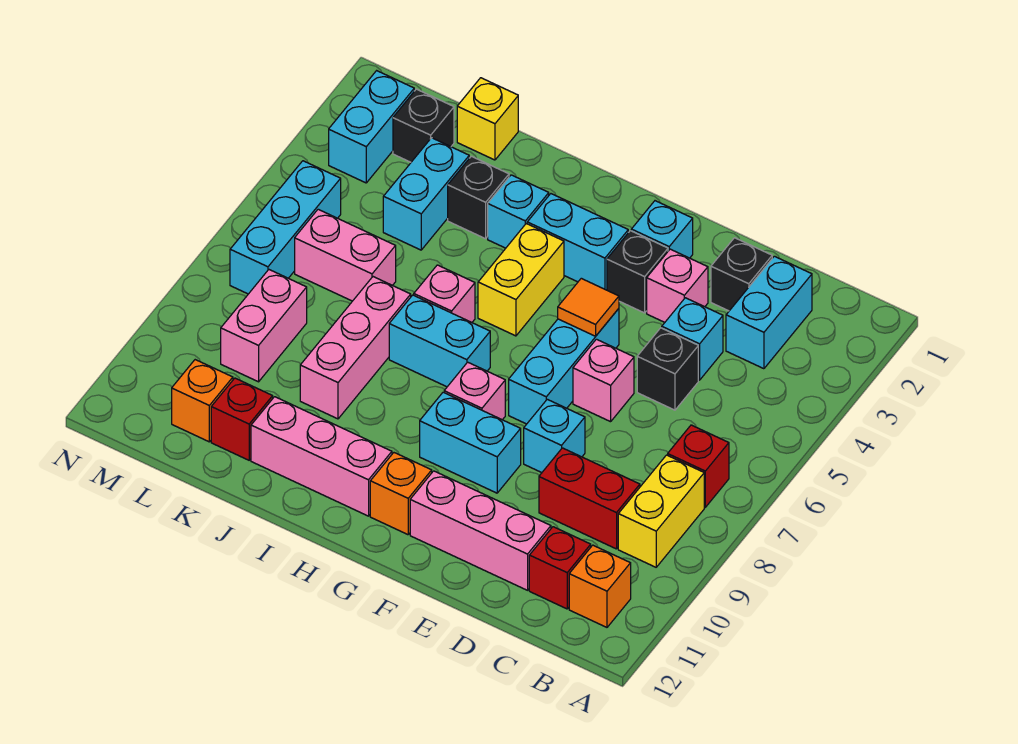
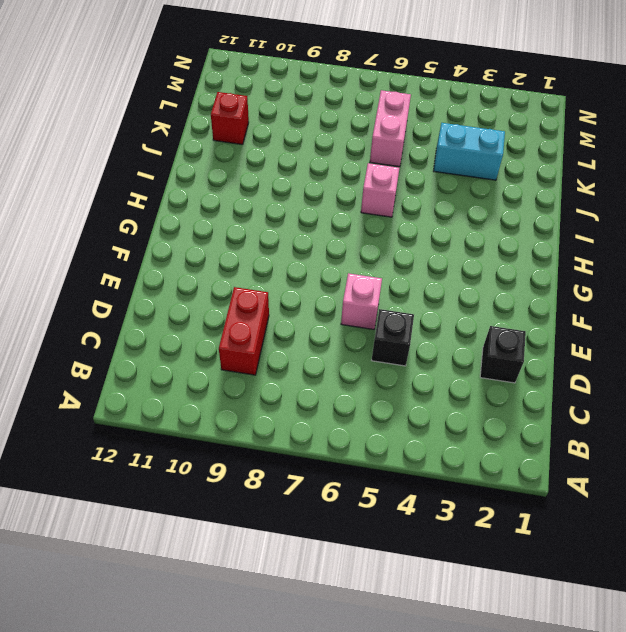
none -> red brick B7 level 1
none -> yellow brick B8:B9 level 1
none -> orange brick B11 level 1
none -> cyan brick C2:C3 level 1

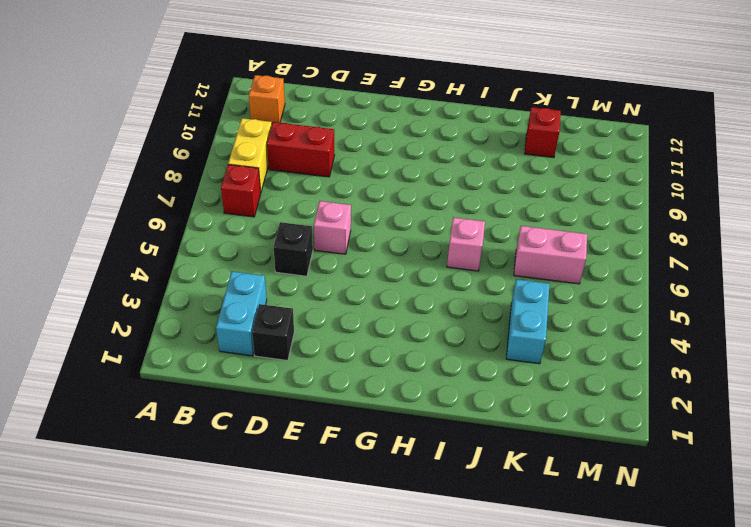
none -> red brick C11 level 1
none -> cyan brick D4 level 1
none -> pink brick D11:F11 level 1
none -> pink brick E3 level 1

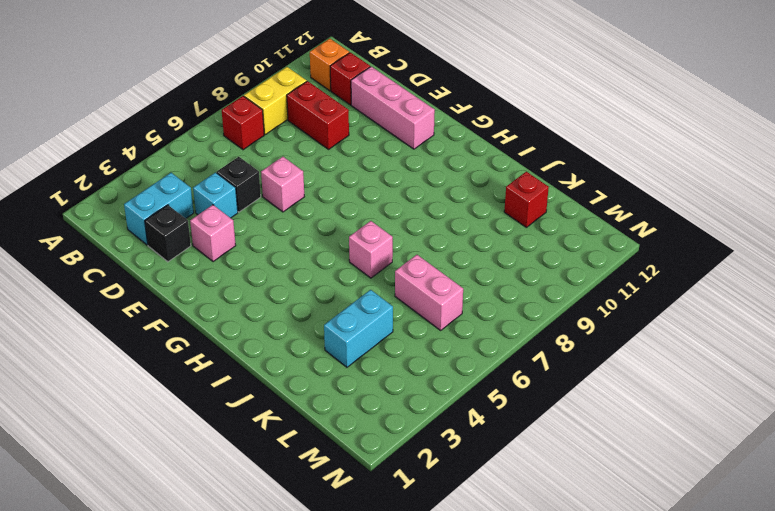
none -> cyan brick E8 level 1
none -> cyan brick F2 level 1
none -> black brick F3 level 1
none -> cyan brick F5:F7 level 1

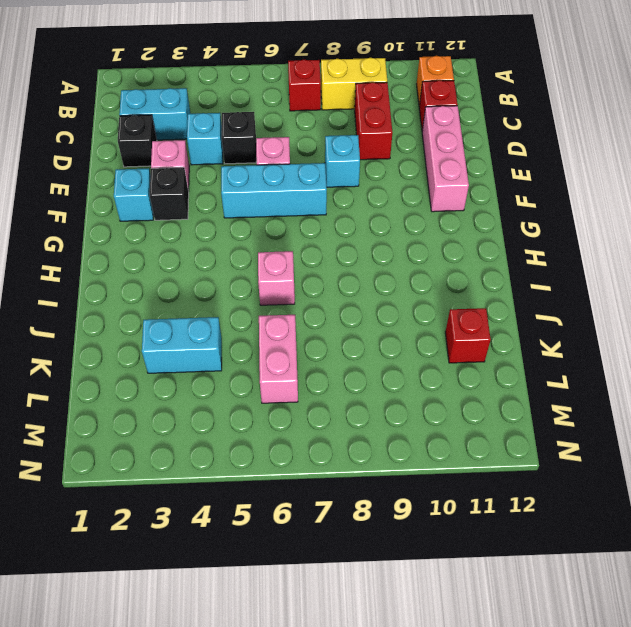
none -> cyan brick F9:G9 level 1
none -> cyan brick G3:H3 level 1
none -> pink brick G8 level 1
none -> orange brick G11 level 1

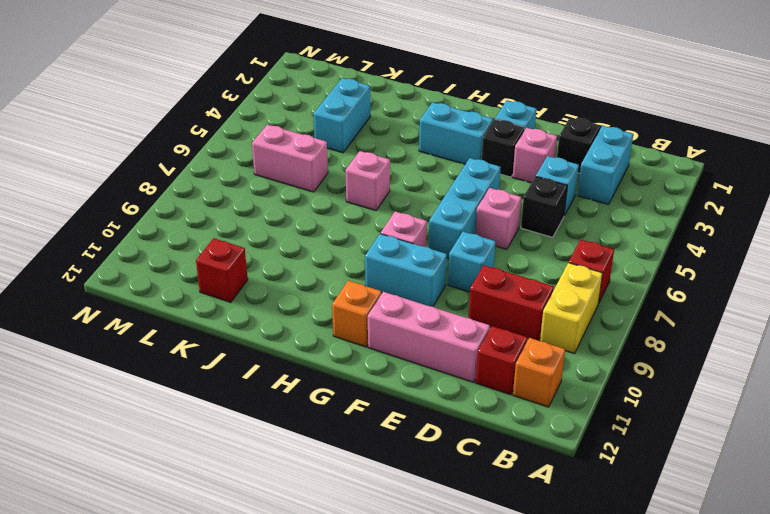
none -> yellow brick H4:H5 level 1
none -> cyan brick H7:I7 level 1
none -> pink brick H11:J11 level 1
none -> cyan brick I3 level 1

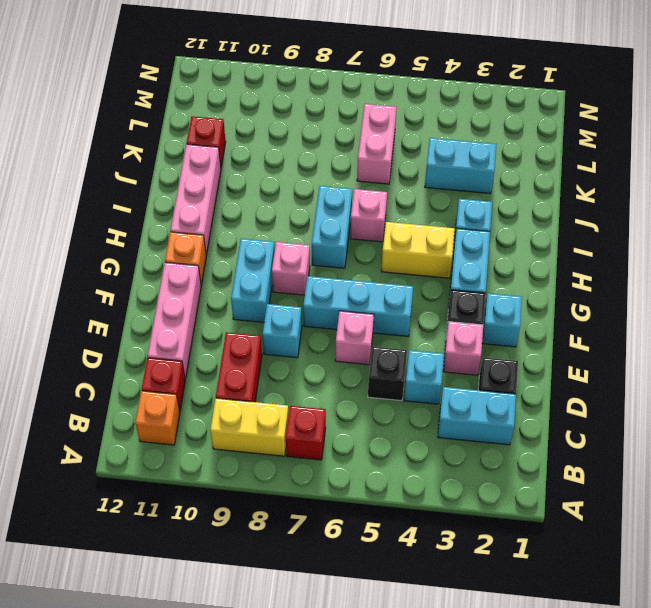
none -> black brick J3 level 1
none -> pink brick J7:J9 level 1
none -> yellow brick K1 level 1
none -> black brick L2 level 1

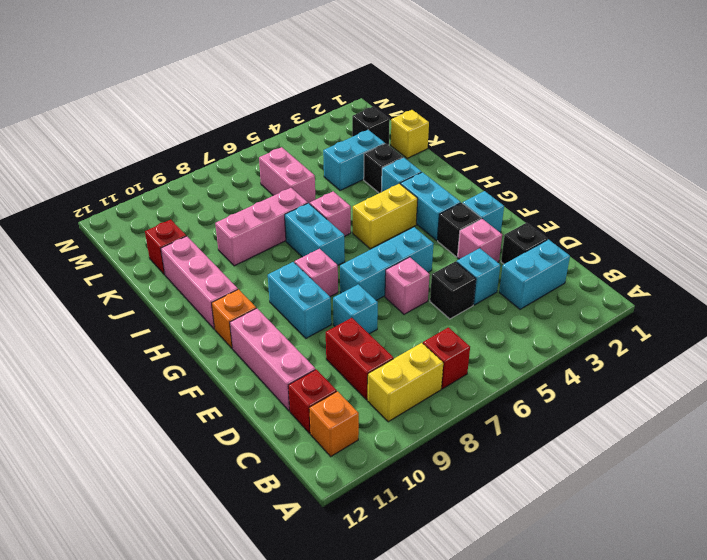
none -> pink brick L8:L9 level 1
none -> orange brick L11 level 1
none -> cyan brick M2:M3 level 1
none -> cyan brick M5:M7 level 1

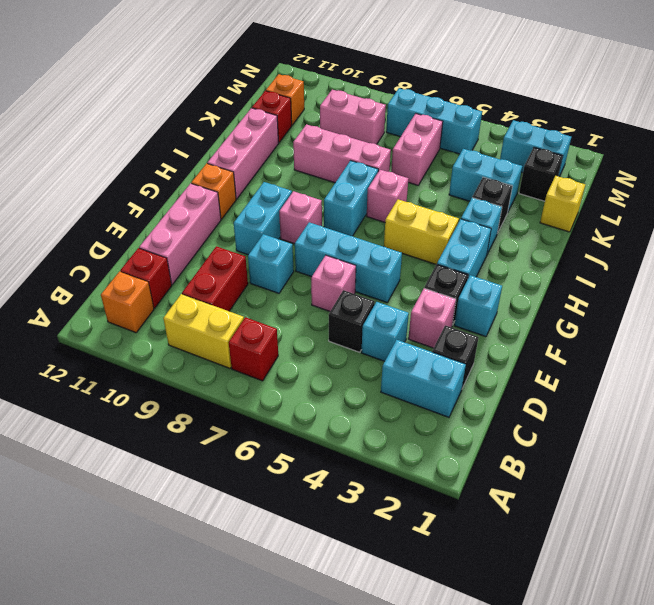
none -> orange tile F5 level 2

